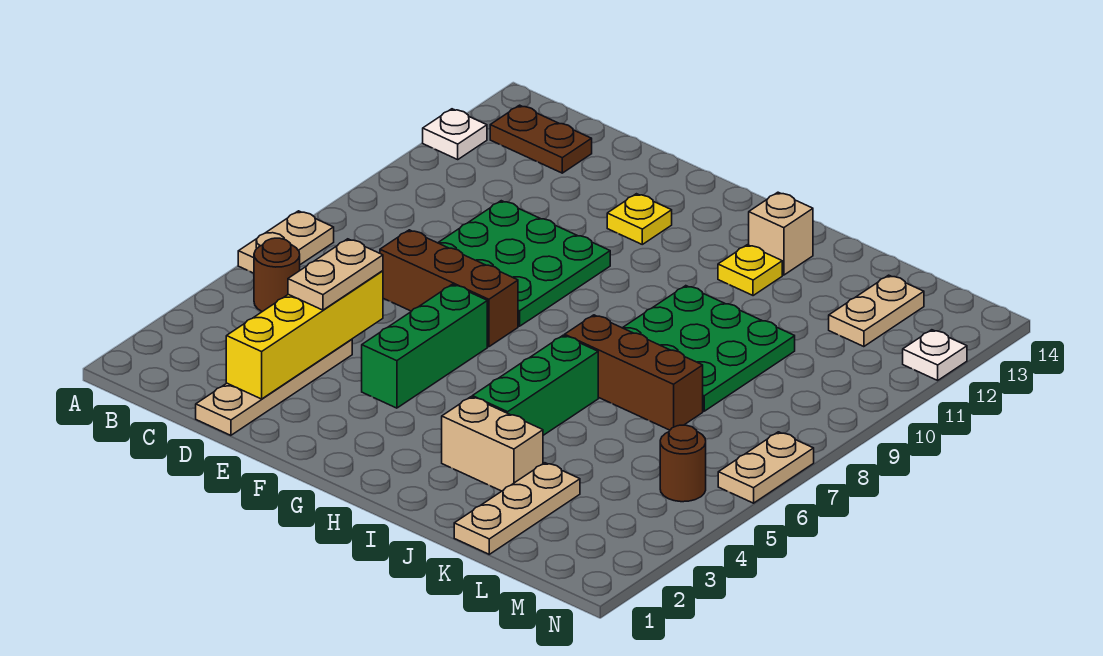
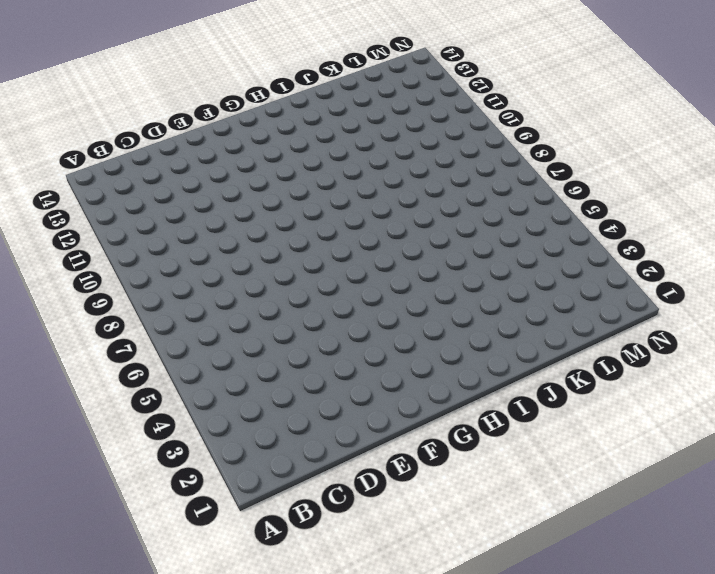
none -> tan plate A6:A7 level 1
none -> white plate A12 level 1
none -> brown round brick B5 level 1

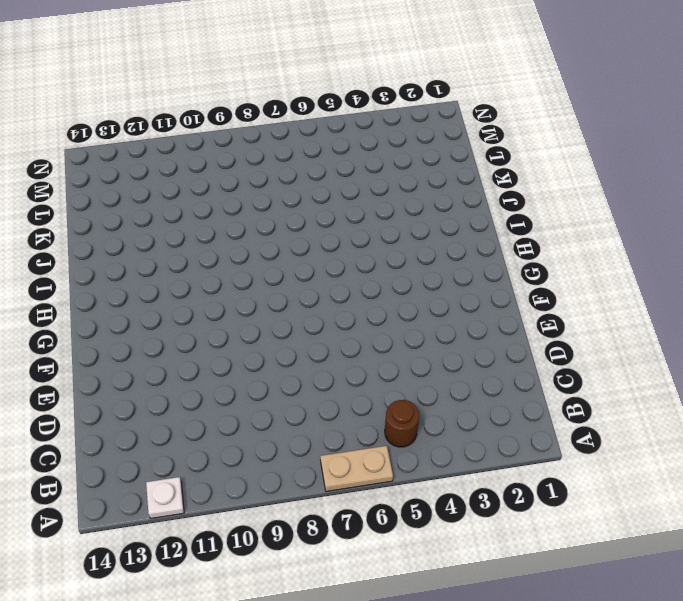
none -> brown plate B13:C13 level 1
none -> tan plate D1:D4 level 1
none -> brown brick D7:F7 level 1

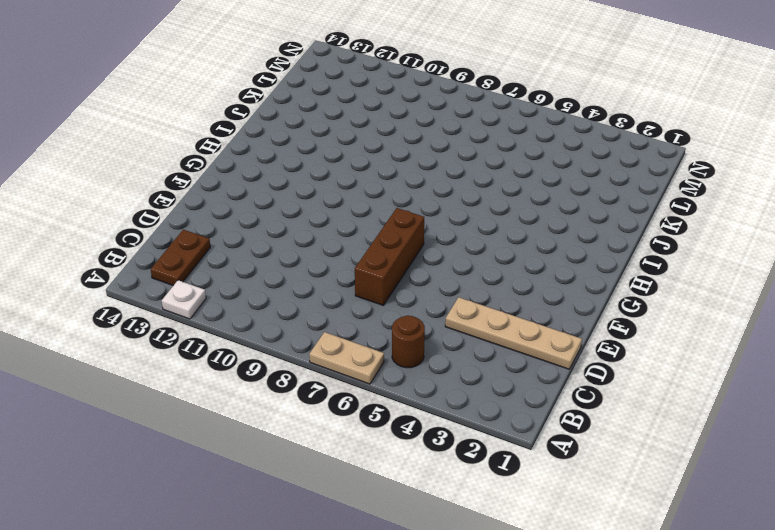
none -> green plate D8:F10 level 1
none -> green brick F4:F6 level 1
none -> yellow plate F12 level 1

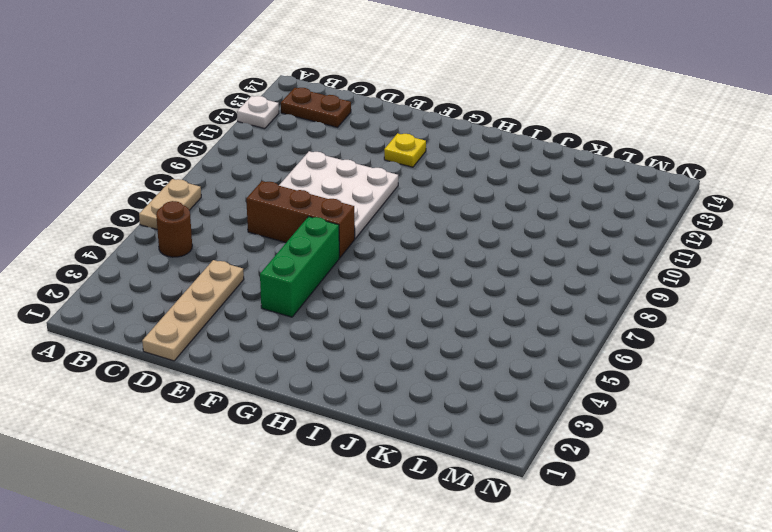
white plate D8:F10 level 1 -> green plate D8:F10 level 1
none -> tan brick I3:J3 level 1
none -> green brick I4:I6 level 1
none -> brown brick I7:K7 level 1

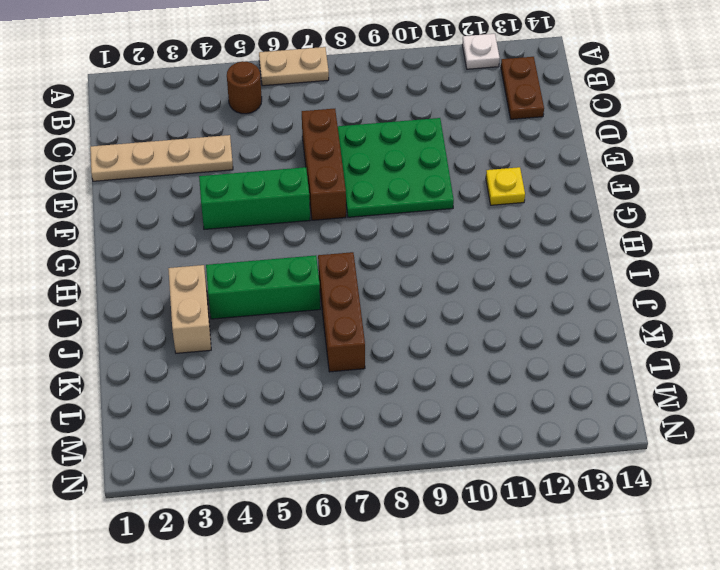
none -> green plate I8:K10 level 1
none -> yellow plate I12 level 1
none -> tan brick I13 level 1

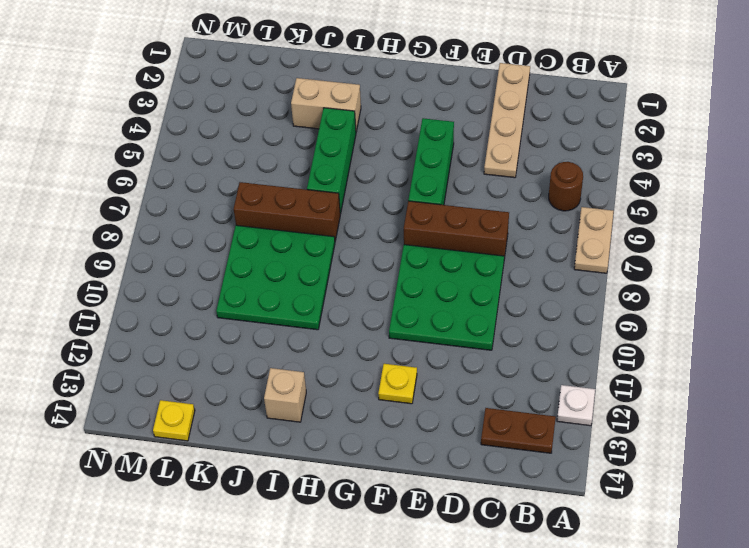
yellow plate L14 level 1 -> yellow plate I12 level 1
none -> tan plate K1:K3 level 1
none -> tan plate L12:L13 level 1
none -> brown round brick M5 level 1

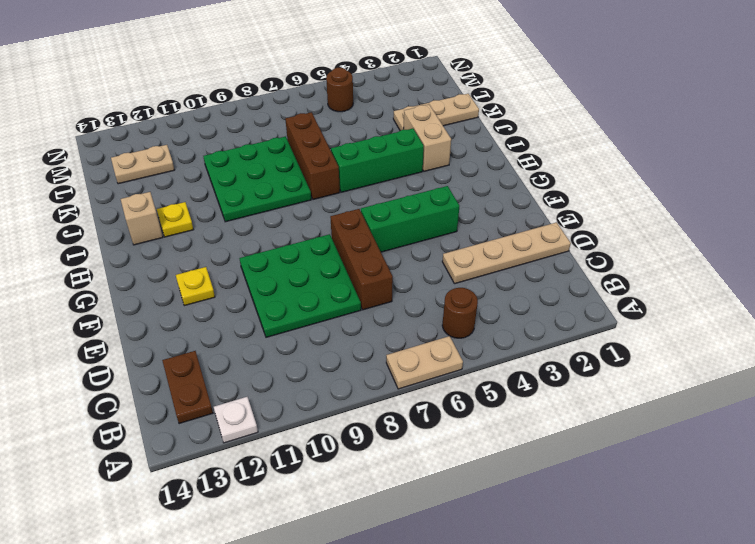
none -> tan plate N6:N7 level 1
none -> white plate N12 level 1
none -> yellow brick D2:D5 level 2

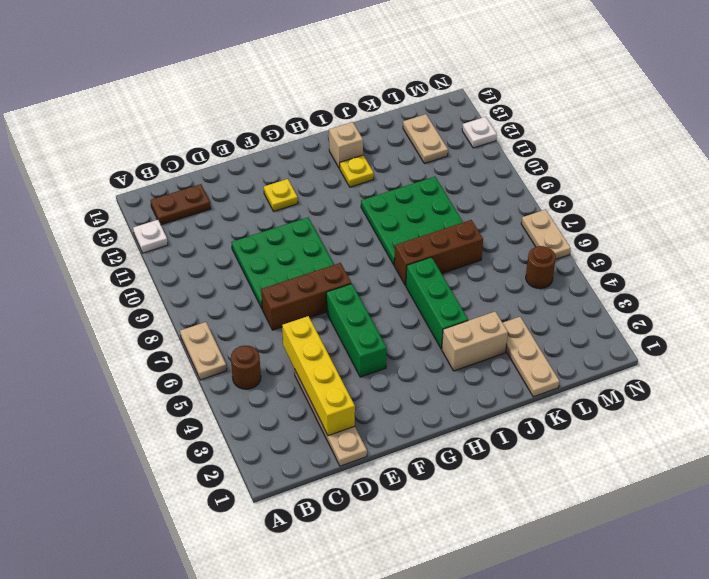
none -> tan plate D4:D5 level 3

